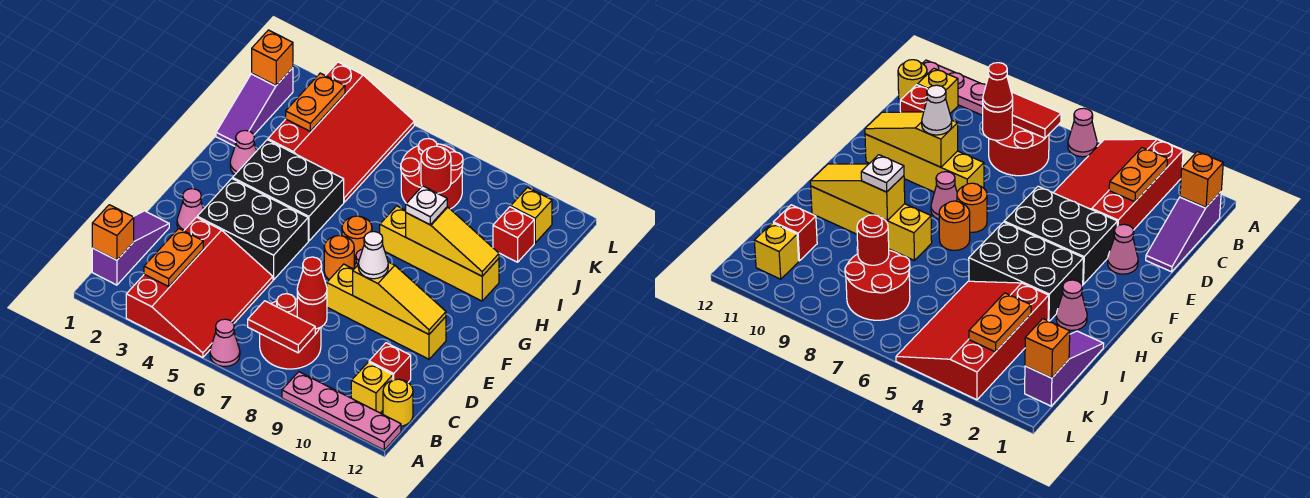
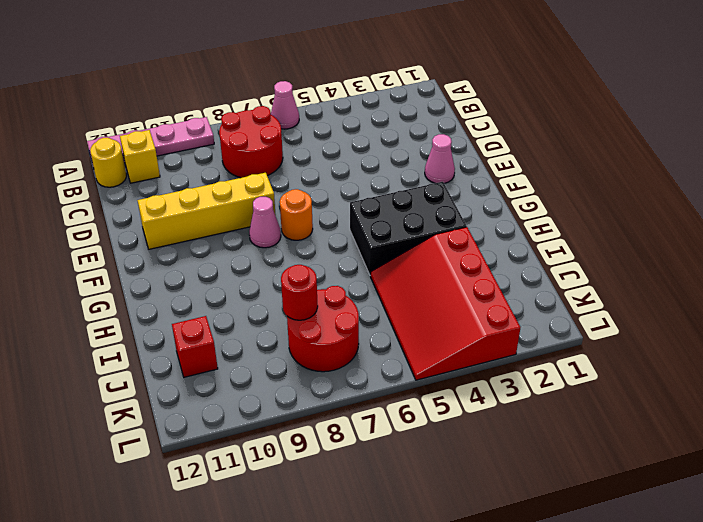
none -> red slope A3:D5 level 1 top 3
none -> purple slope B1:D1 level 1 top B
none -> red brick C11 level 1
none -> black brick E3:F5 level 1

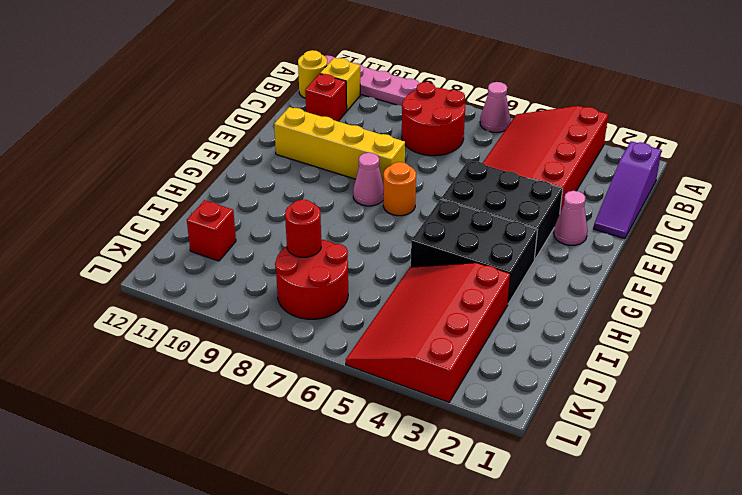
none -> orange round brick G7 level 1
none -> pink cone H2 level 1
none -> yellow brick H8:H11 level 1
none -> purple slope I1:K1 level 1 top K

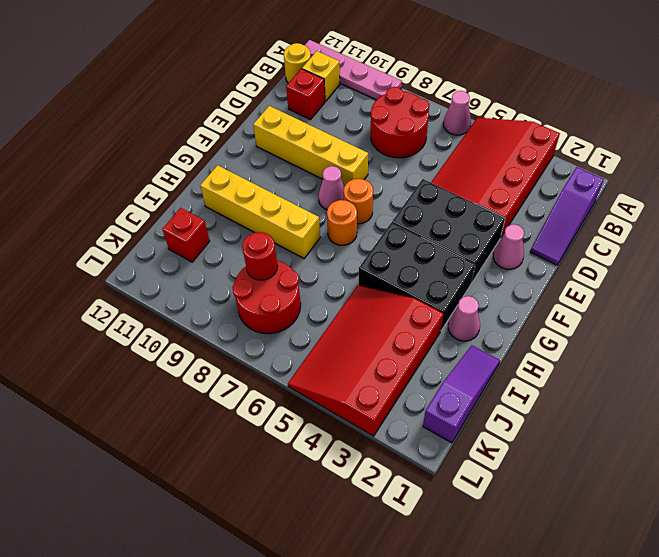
none -> yellow brick K11 level 1
none -> orange brick B1 level 2
none -> orange plate B3:C3 level 2
none -> red tile B7:B8 level 2

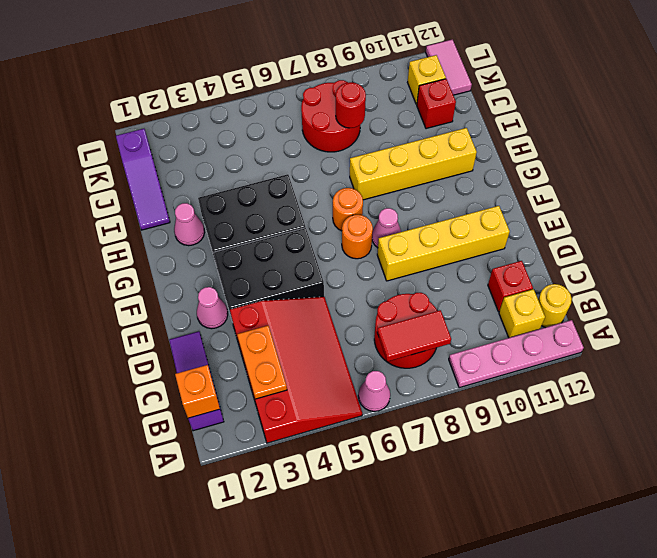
pink tile K12:L12 level 1 -> none
none -> red slope I3:L5 level 1 top 3
none -> red round brick C8 level 2
none -> yellow slope E9:E11 level 2 top 9
none -> yellow slope H9:H11 level 2 top 9

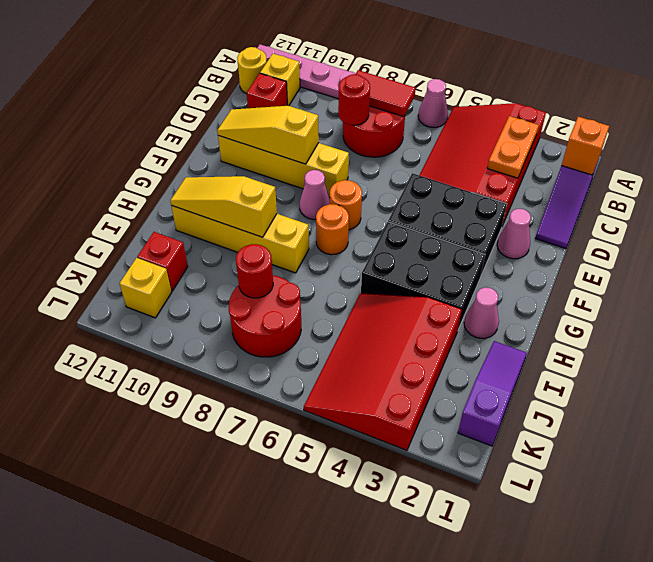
none -> orange plate J3:K3 level 2
none -> orange brick K1 level 2
none -> red cone C8 level 3
none -> white cone E9 level 3

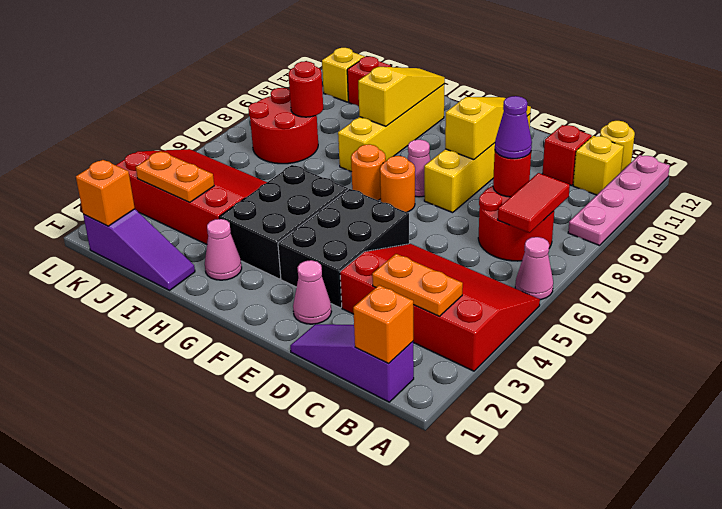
purple cone C8 level 3 -> red cone C8 level 3
none -> white cone E9 level 3
none -> white plate H9 level 3

